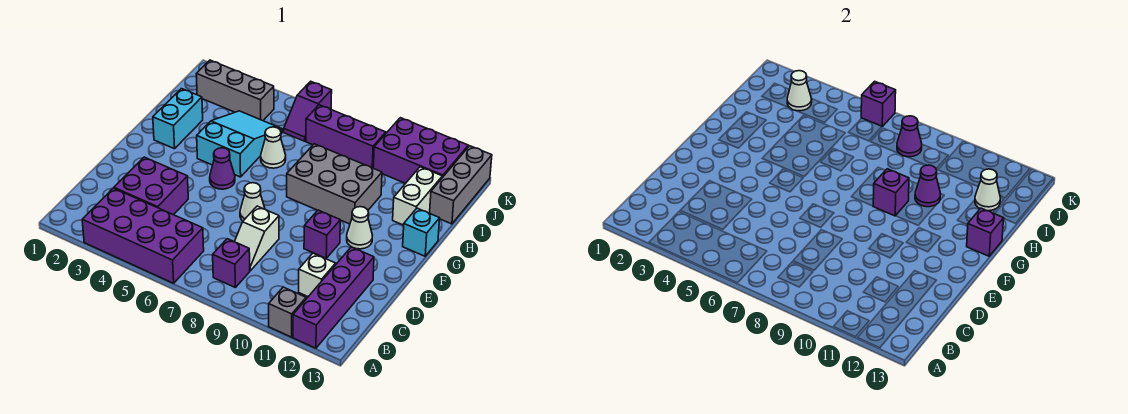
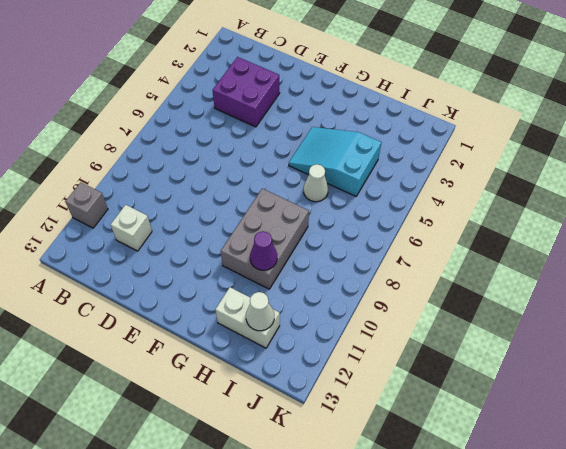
cyan slope G4:I5 level 1 top I -> cyan slope G4:I5 level 1 top G
none -> purple brick A3:B6 level 1
none -> purple brick A12:D12 level 1
none -> purple brick B8 level 1

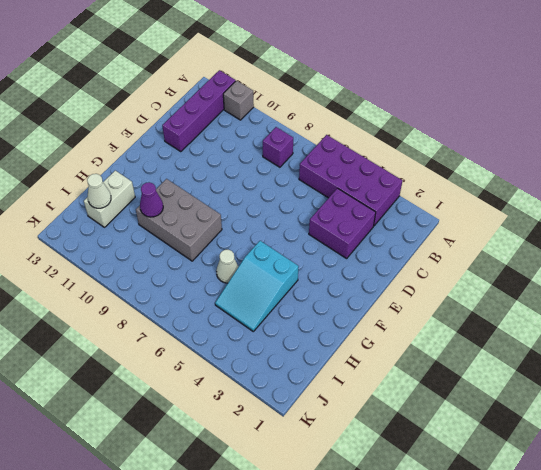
none -> white slope C8:D8 level 1 top D
none -> white brick C11 level 1
none -> white cone E7 level 1

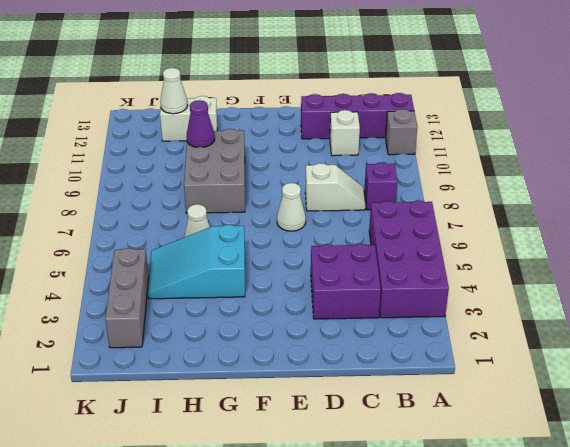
none -> purple brick E10 level 1
none -> purple cone F5 level 1
none -> white cone F11 level 1

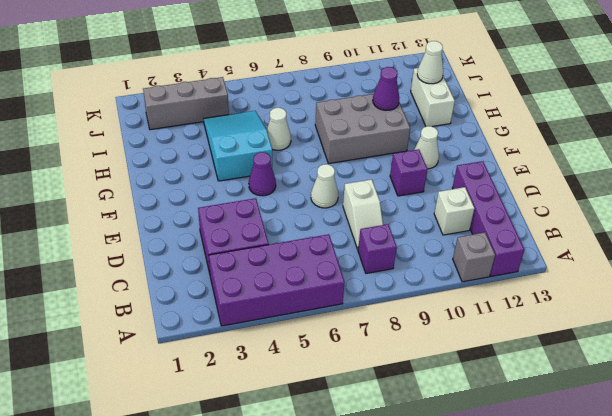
none -> cyan brick G2:H2 level 1
none -> cyan brick G13 level 1
none -> grey brick I13:K13 level 1

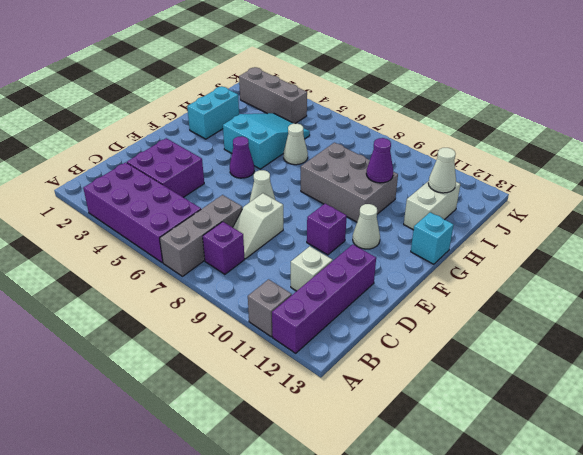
grey brick A7:C7 level 1 -> grey brick I13:K13 level 1
none -> purple slope J6:K6 level 1 top K
none -> purple brick J7:J9 level 1
none -> purple brick J10:K12 level 1

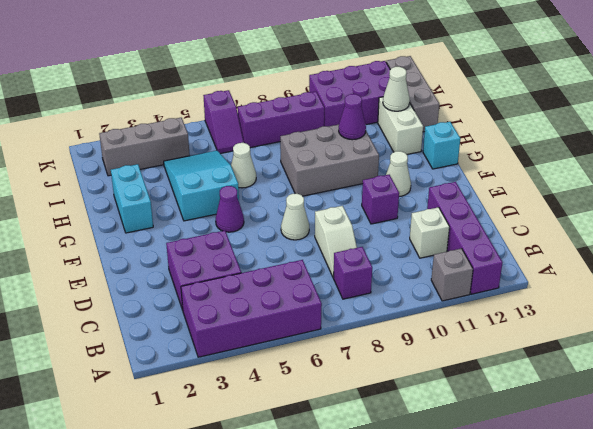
none -> purple brick G9 level 2
none -> purple brick G13 level 2
none -> white cone J3 level 2

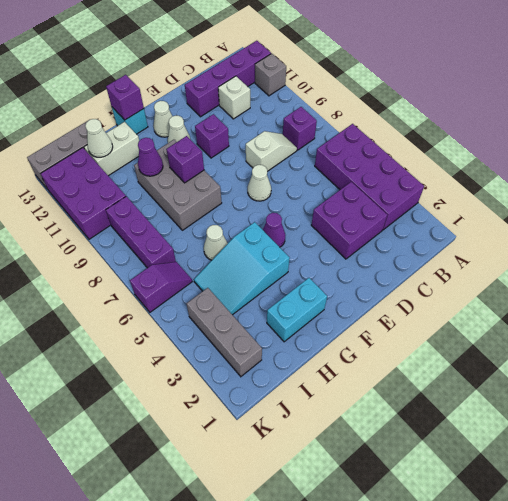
white cone F12 level 1 -> white cone J3 level 2
none -> purple cone J8 level 2
none -> purple brick K6 level 2

